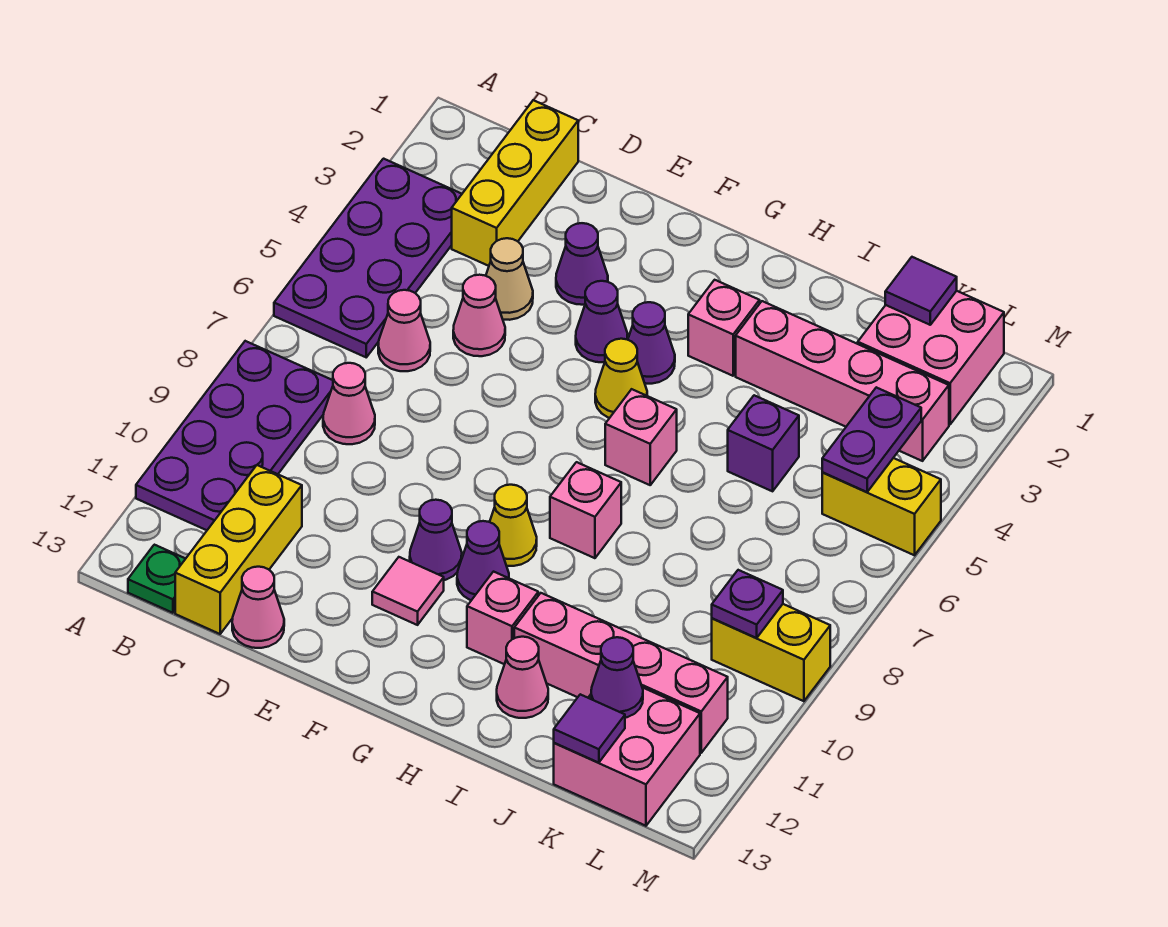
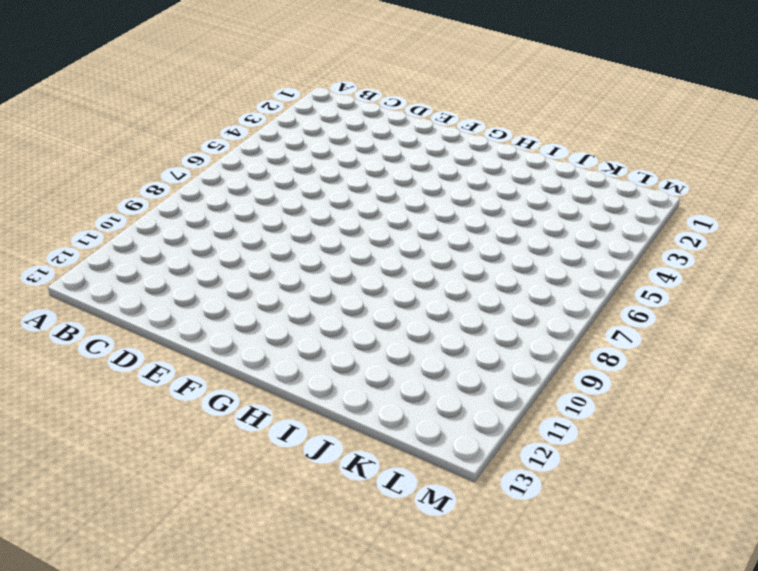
none -> purple plate A3:B6 level 1
none -> purple plate A8:B11 level 1
none -> green plate B13 level 1
none -> yellow brick C1:C3 level 1

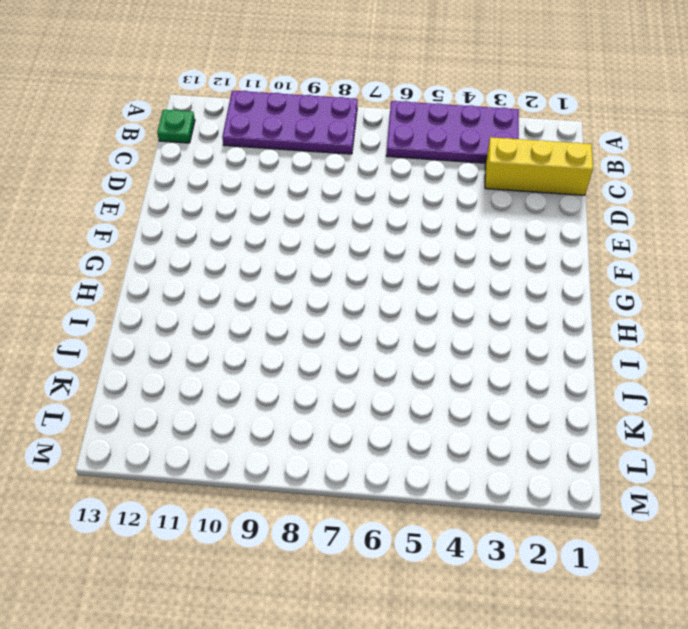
none -> pink cone C6 level 1
none -> pink cone C8 level 1
none -> yellow brick C11:C13 level 1
none -> tan cone D4 level 1

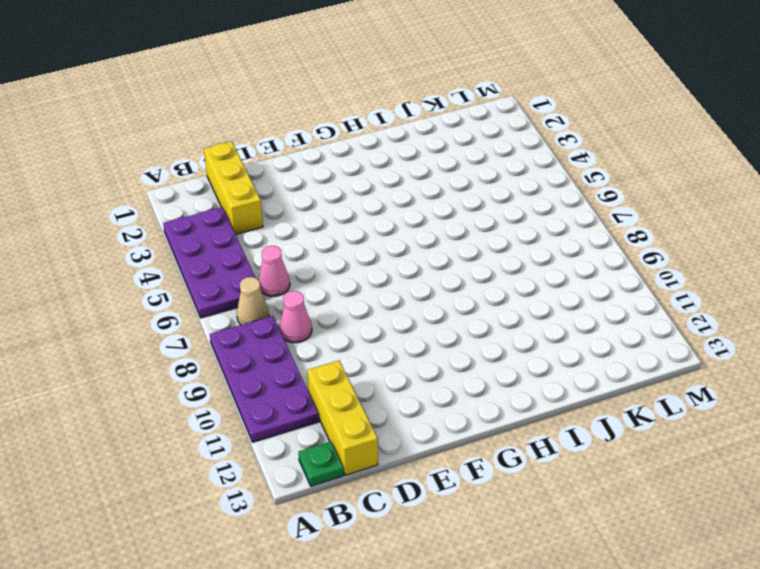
tan cone B7 level 1 -> tan cone D4 level 1
none -> pink cone D5 level 1
none -> pink cone D13 level 1
none -> purple cone E3 level 1
none -> purple cone F4 level 1

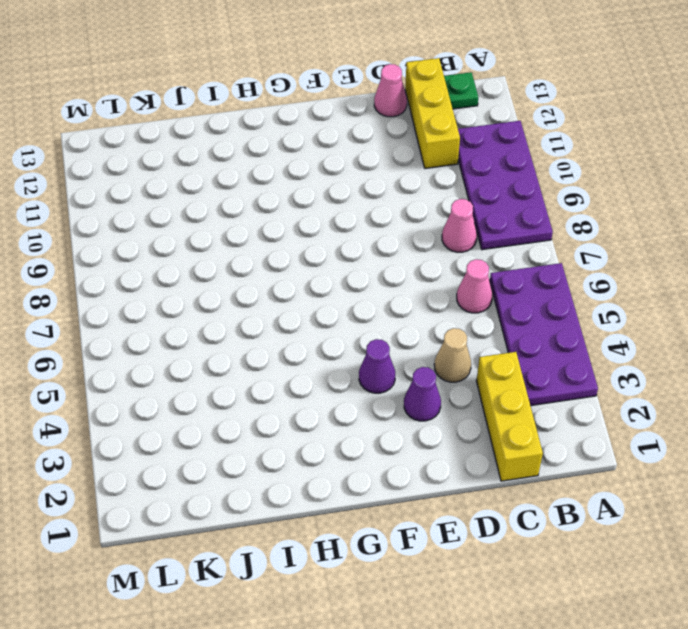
none -> pink cone D5 level 1
none -> purple cone F10 level 1
none -> pink tile F11 level 1
none -> purple cone G4 level 1

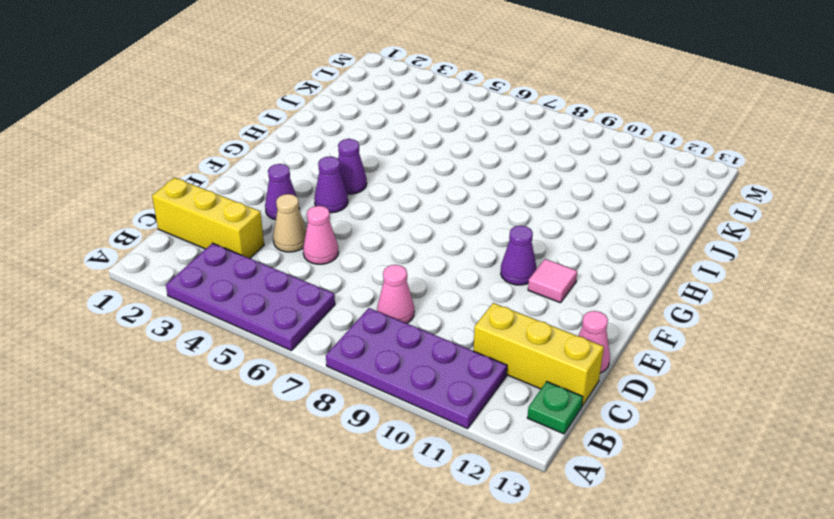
none -> pink cone C6 level 1
none -> yellow cone G5 level 1
none -> yellow cone G9 level 1
none -> purple cone G10 level 1

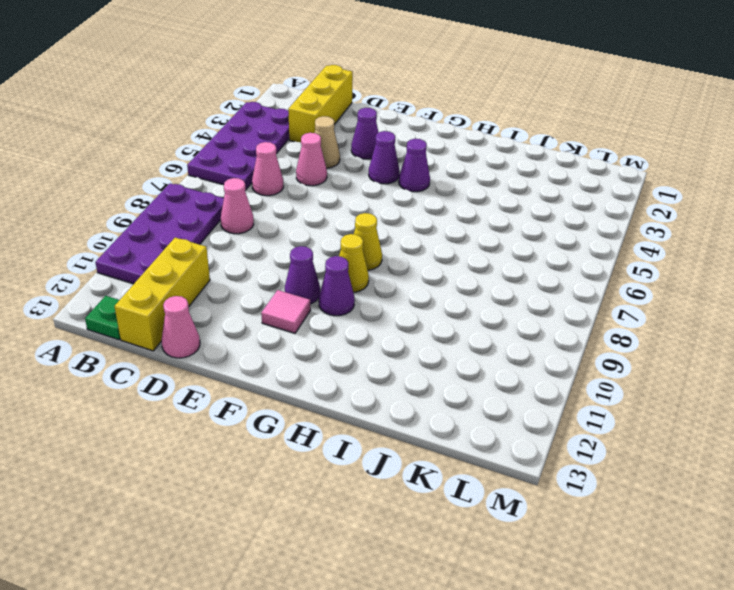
yellow cone G8 level 1 -> yellow cone G5 level 1
none -> pink brick H3 level 1
none -> pink brick H6 level 1
none -> pink brick H8 level 1
none -> pink brick H11 level 1

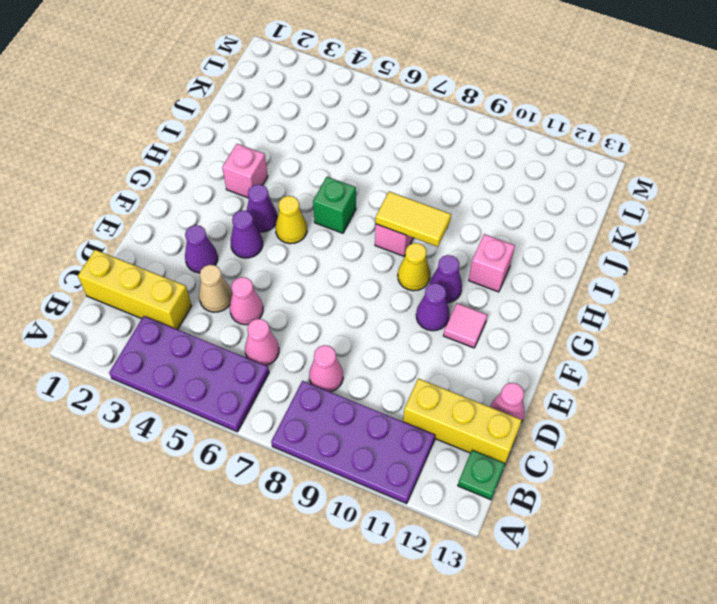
green brick H6 level 1 -> pink brick H6 level 1
yellow tile H8:H9 level 2 -> none
none -> pink brick I3:L3 level 1
none -> pink brick I11:L11 level 1
none -> pink cone I12 level 1
none -> purple brick J5 level 1

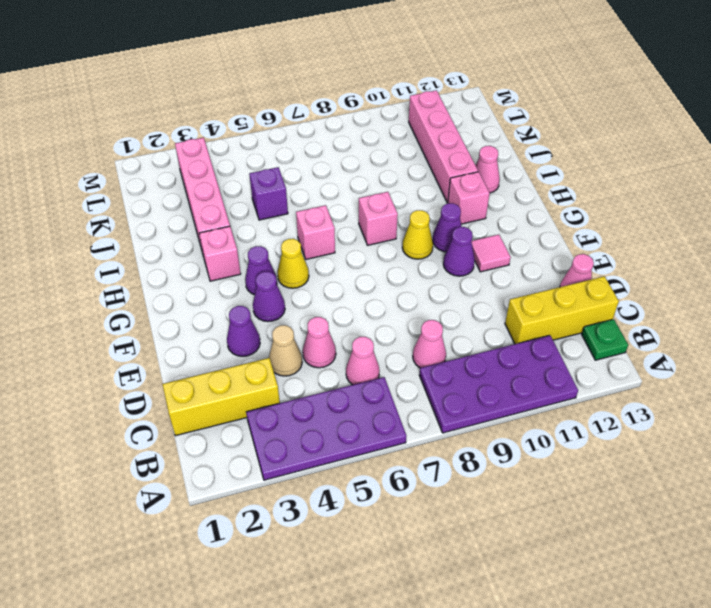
none -> pink brick K1:L2 level 1
none -> pink brick K12:L13 level 1
none -> yellow brick L5:M5 level 1
none -> yellow brick L9:M9 level 1

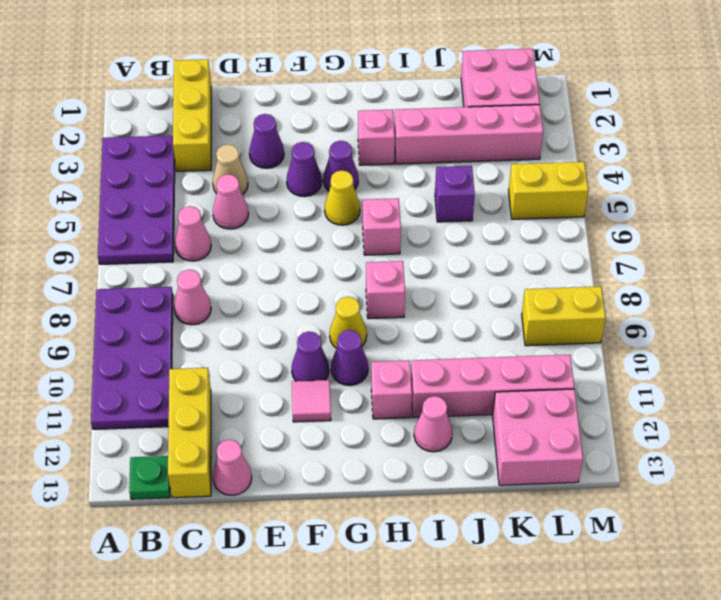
none -> purple tile K1 level 2
none -> purple cone K12 level 2
none -> purple tile K13 level 2
none -> purple plate L4:L5 level 2

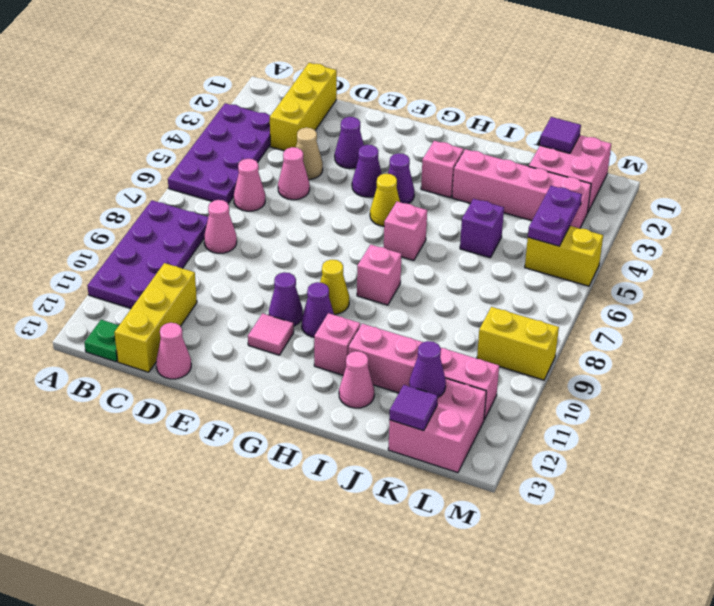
none -> purple plate L9 level 2

